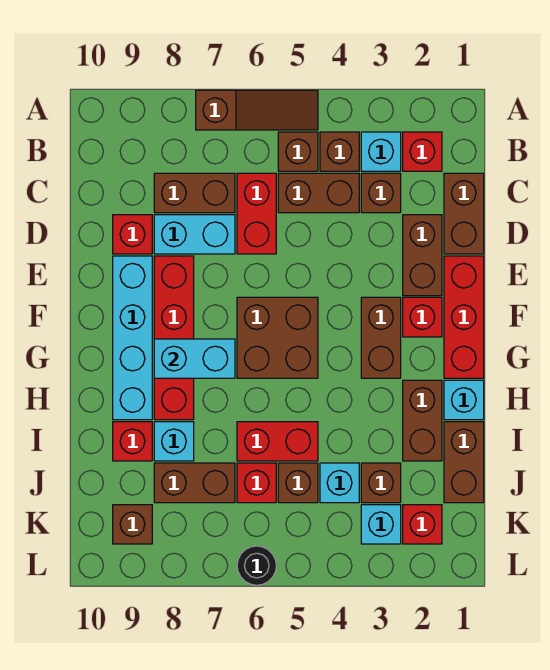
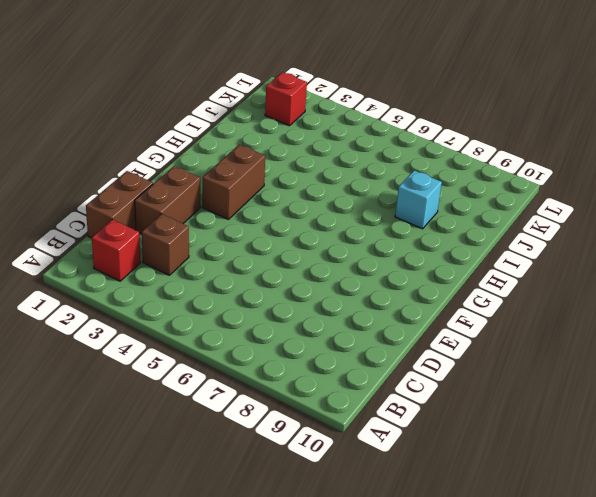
none -> brown slope A5:A7 level 1 top 7
none -> cyan brick B3 level 1
none -> brown brick B4 level 1
none -> brown brick B5 level 1

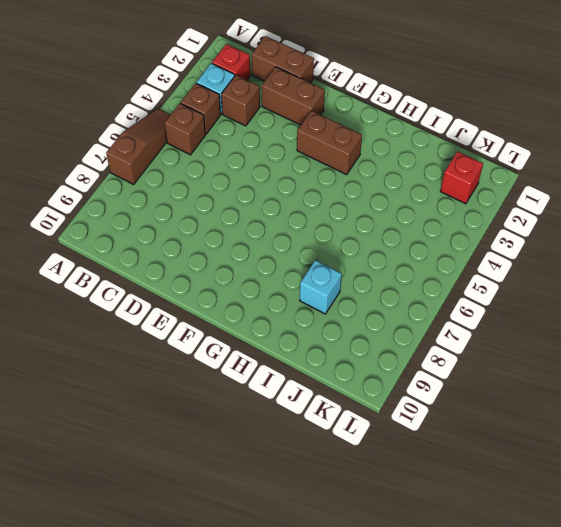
none -> brown brick C4:C5 level 1
none -> red brick C6:D6 level 1
none -> brown brick C7:C8 level 1
none -> cyan brick D7:D8 level 1

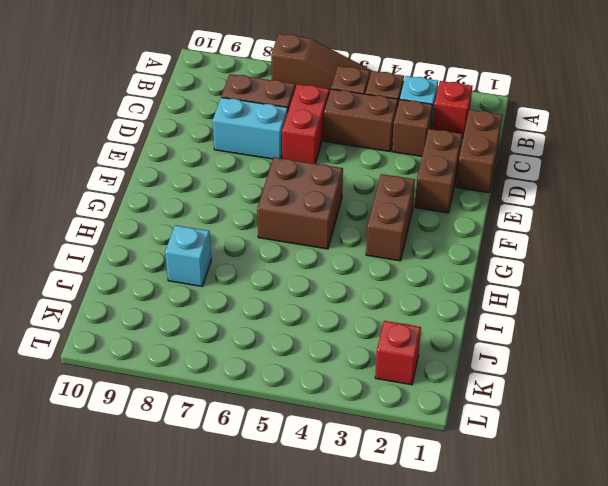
none -> red brick D9 level 1
none -> red brick E1:G1 level 1
none -> red brick E8:H8 level 1
none -> cyan brick E9:H9 level 1

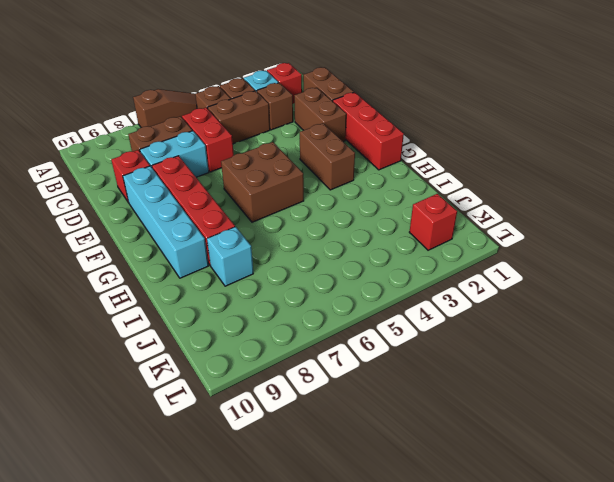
none -> red brick F2 level 1
none -> cyan brick H1 level 1
none -> brown brick H2:I2 level 1
none -> brown brick I1:J1 level 1

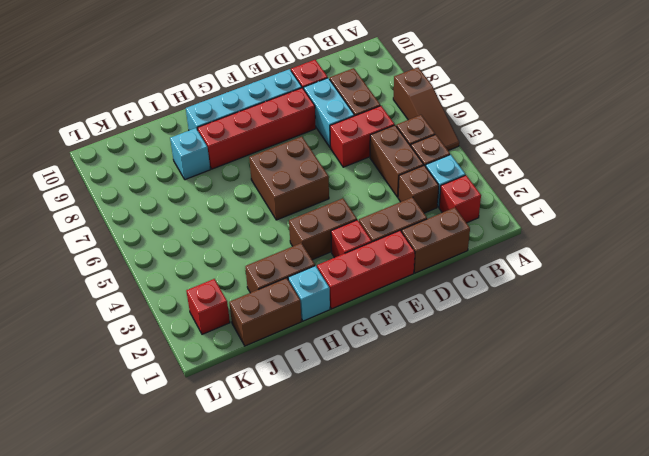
none -> red brick I5:I6 level 1
none -> red brick I9 level 1
none -> brown brick J3 level 1
none -> cyan brick J4 level 1

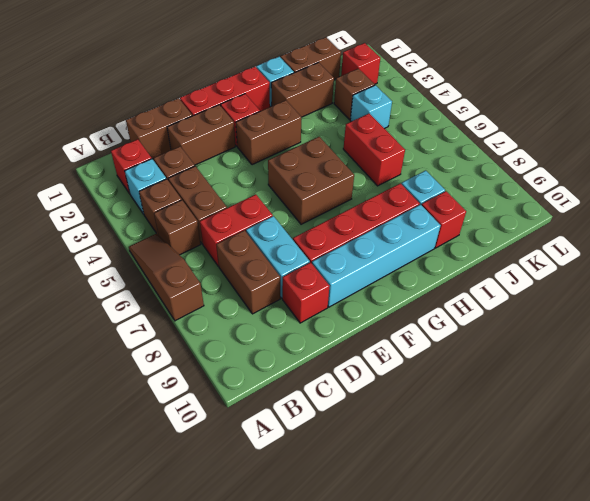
none -> brown brick J5 level 1
none -> red brick J6 level 1
none -> brown brick J7:J8 level 1
none -> cyan brick K3 level 1

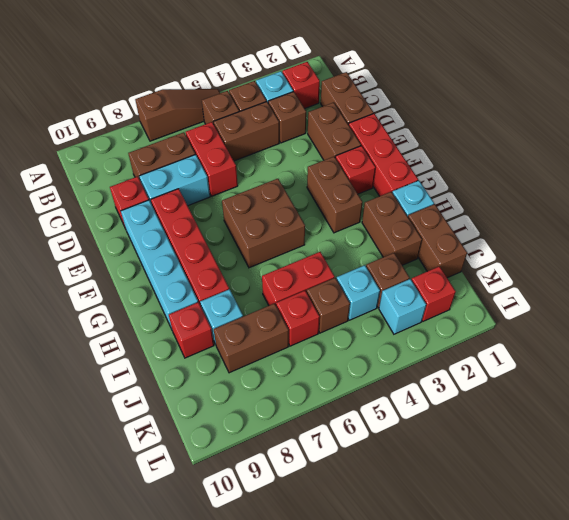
none -> brown brick K9 level 1
none -> black round brick L6 level 1
none -> cyan brick G7:G8 level 2

